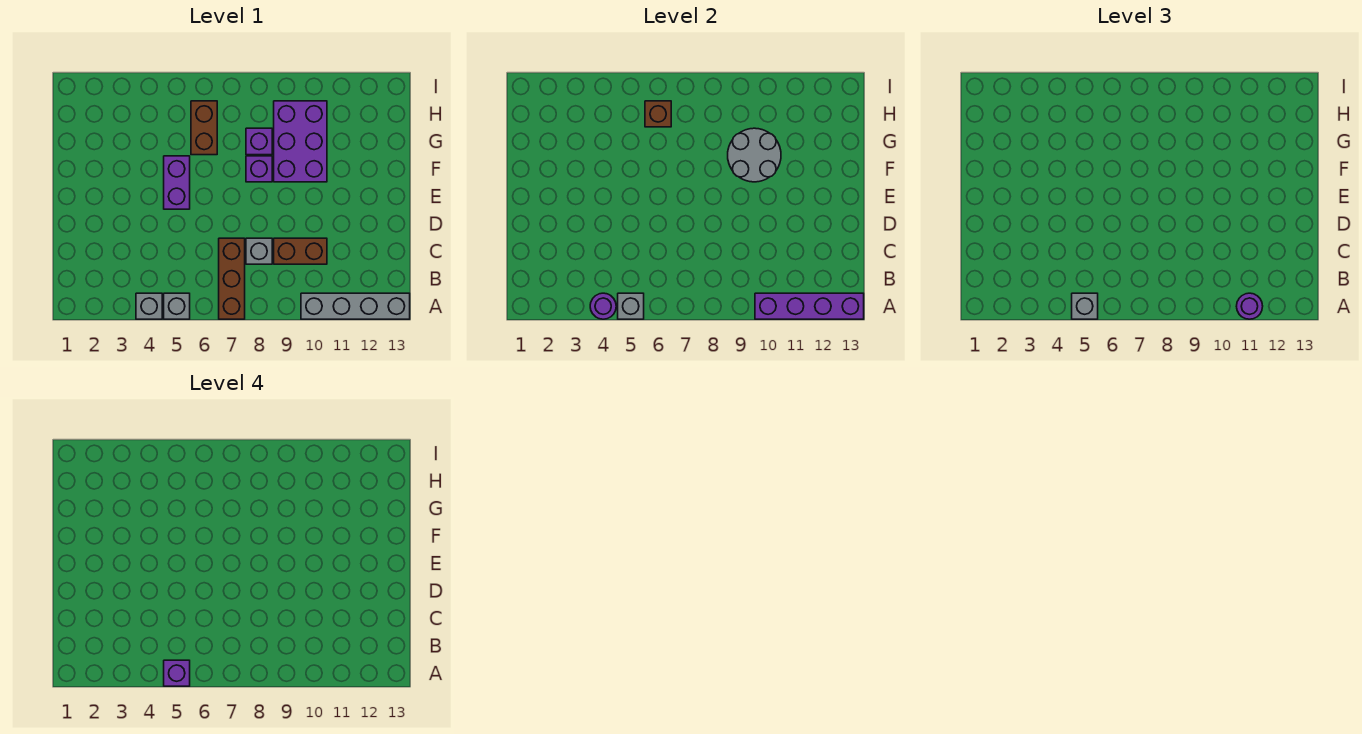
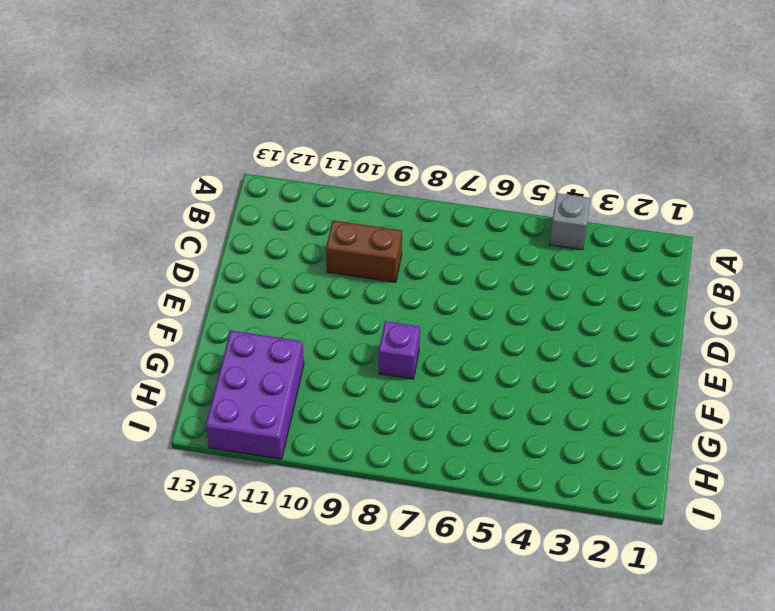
purple brick G11:I12 level 1 -> purple brick F9:H10 level 1
none -> grey brick A5 level 1
none -> brown brick A7:C7 level 1
none -> grey brick A10:A13 level 1

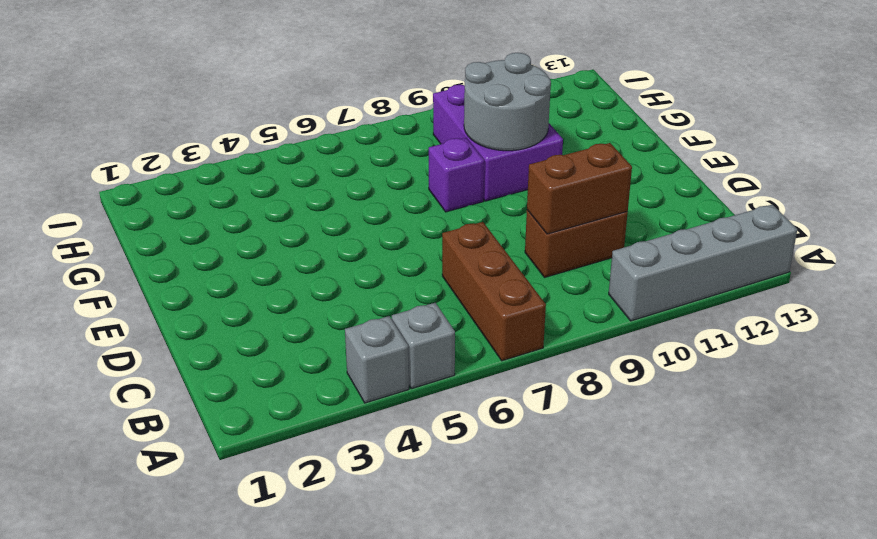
brown brick C9:C10 level 2 -> brown brick G6:H6 level 1
none -> grey brick C8 level 1
none -> purple brick E5:F5 level 1
none -> purple brick G8 level 1

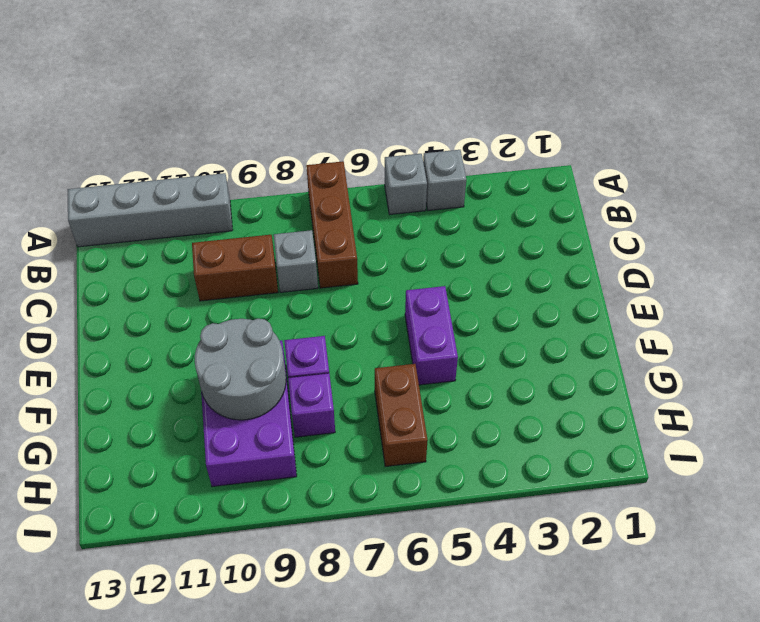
none -> purple round brick A4 level 2
none -> grey brick A5 level 2
none -> purple brick A10:A13 level 2

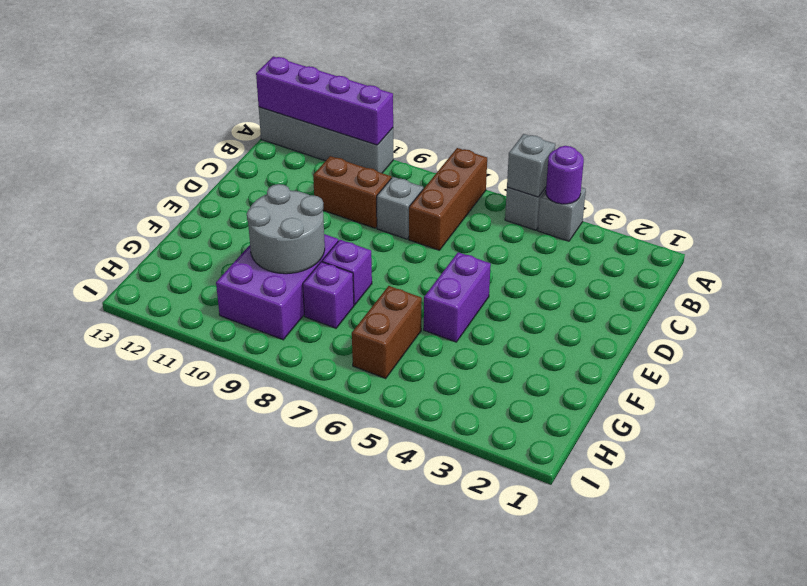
none -> brown brick H6 level 2
none -> grey brick A5 level 3
none -> purple round brick A11 level 3

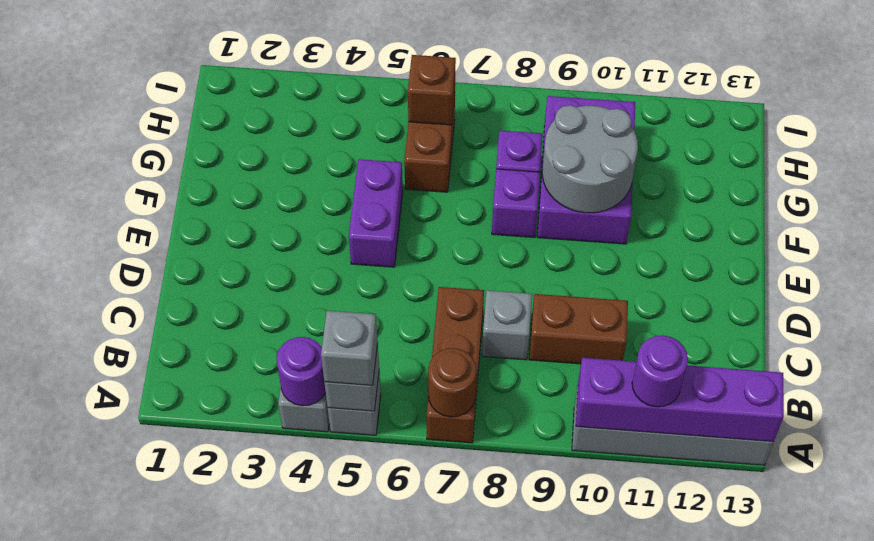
brown round brick A7 level 2 -> none
none -> purple brick A5 level 4

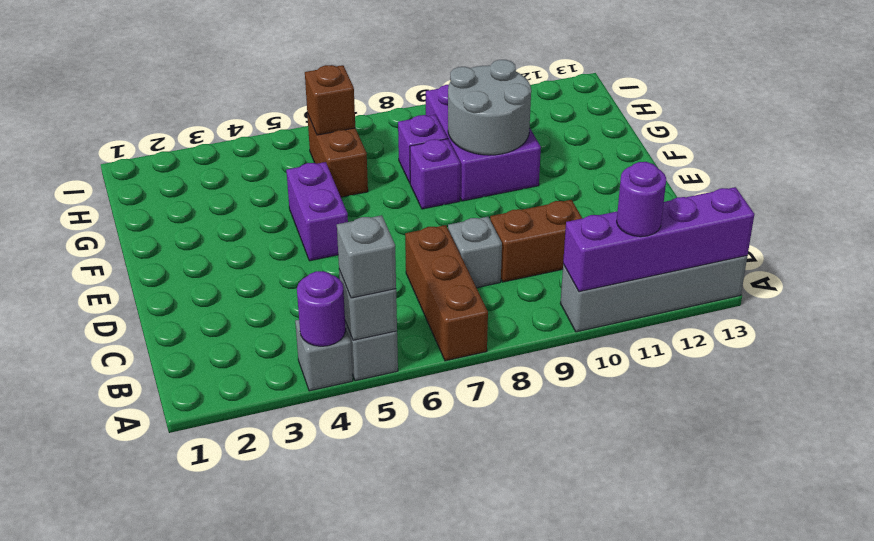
none -> purple brick A5 level 4

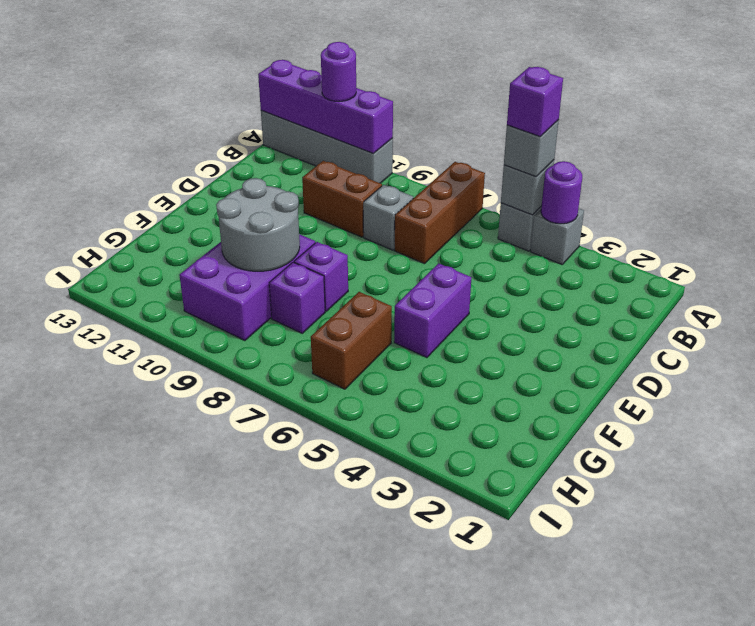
none -> brown brick H6 level 2

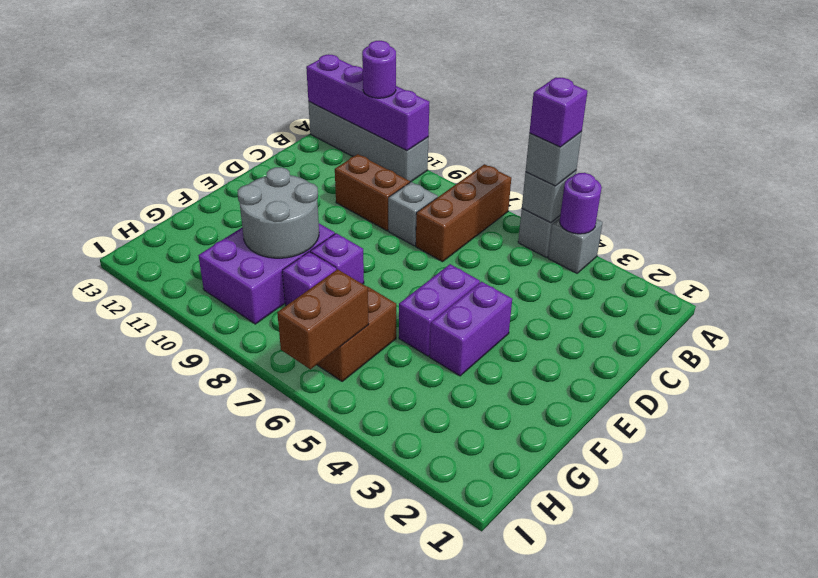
purple brick E4:F4 level 1 -> none
brown brick H6:I6 level 2 -> brown brick H6 level 2

